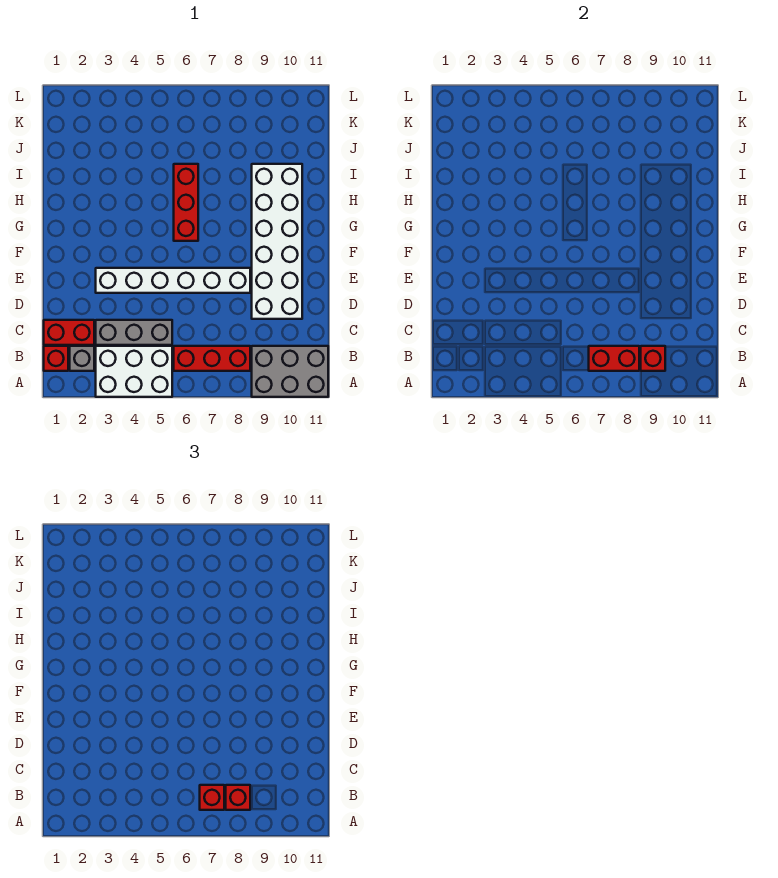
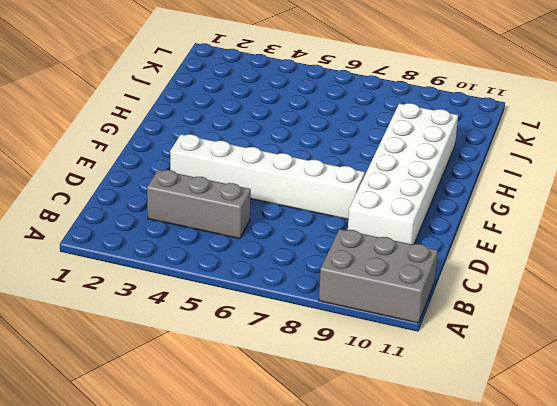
none -> white brick A3:B5 level 1
none -> red brick B1 level 1
none -> grey brick B2 level 1

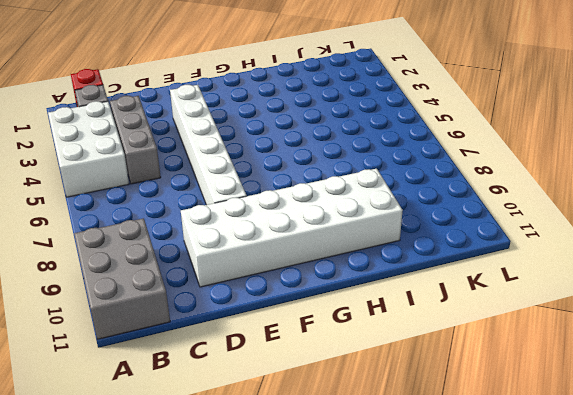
none -> red brick B6:B8 level 1
none -> red brick C1:C2 level 1
none -> red brick G6:I6 level 1

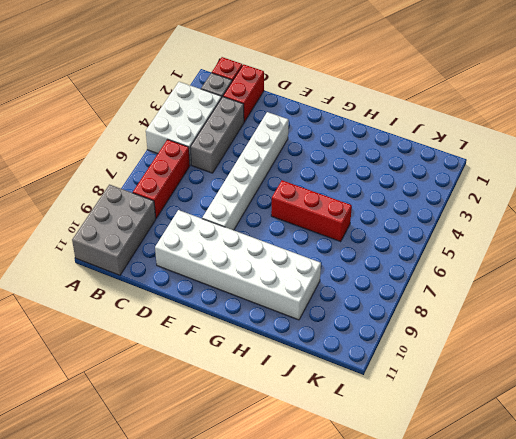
none -> red brick B7:B8 level 2
none -> red brick B9 level 2
none -> red brick B7 level 3

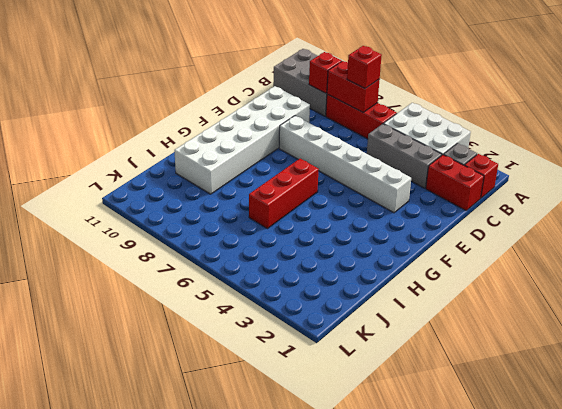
none -> red brick B8 level 3

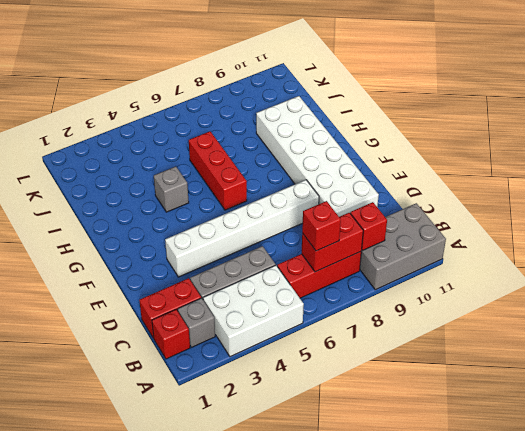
grey brick H4 level 1 -> none
none -> red brick B8 level 3

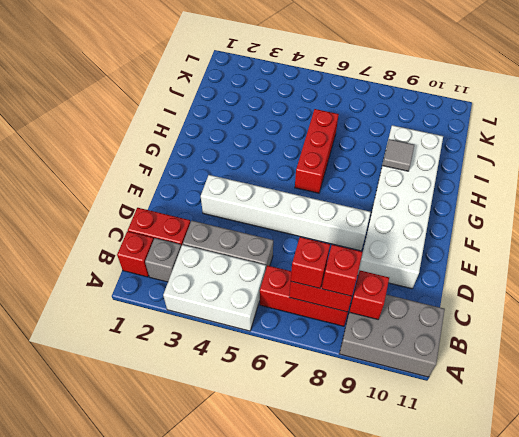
grey tile H9 level 2 -> none

